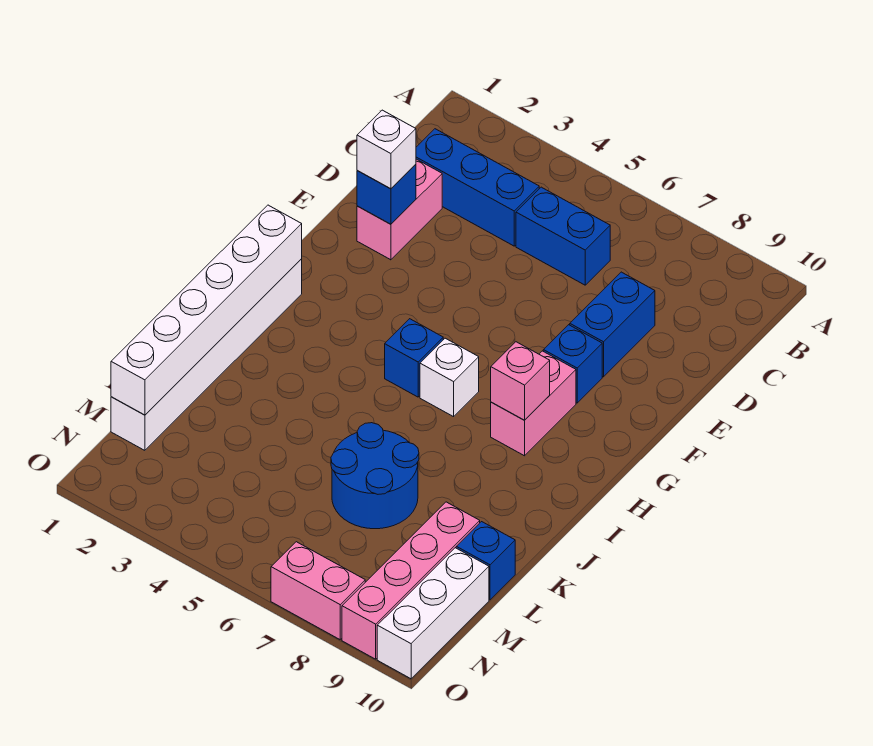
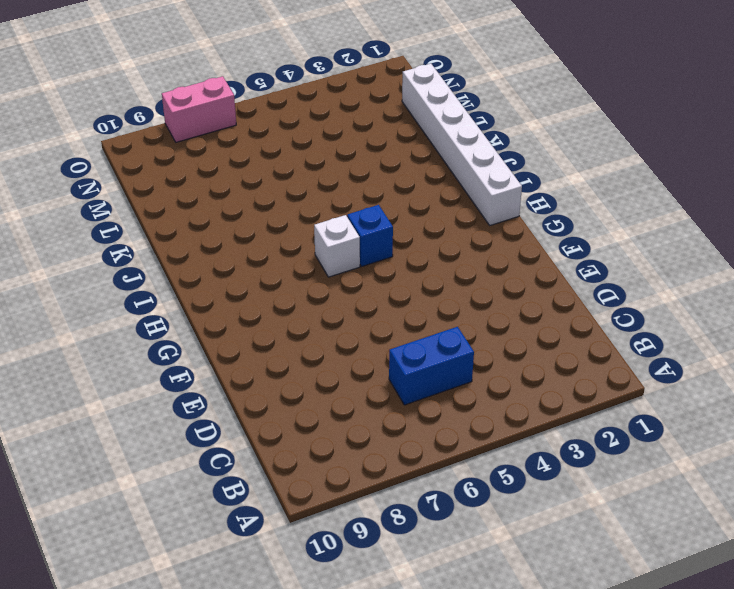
none -> blue brick C2:C4 level 1
none -> pink brick D2:E2 level 1
none -> blue brick D8:E8 level 1

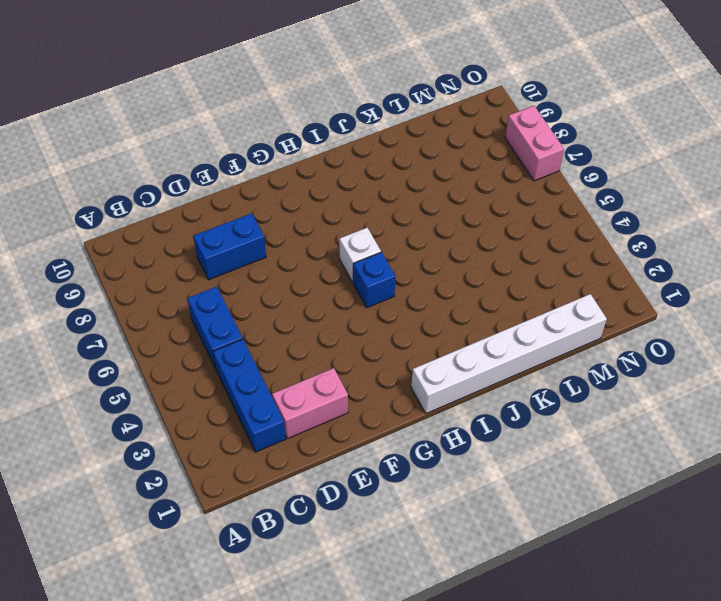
none -> blue brick F8 level 1
none -> pink brick G8:H8 level 1
none -> blue round brick K6:L7 level 1

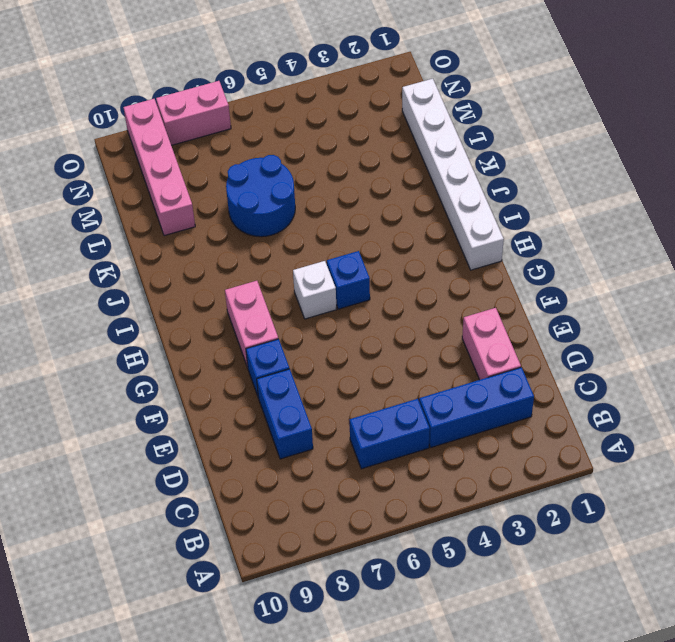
none -> blue brick L10 level 1
none -> white brick M10:O10 level 1
none -> blue brick E2 level 2

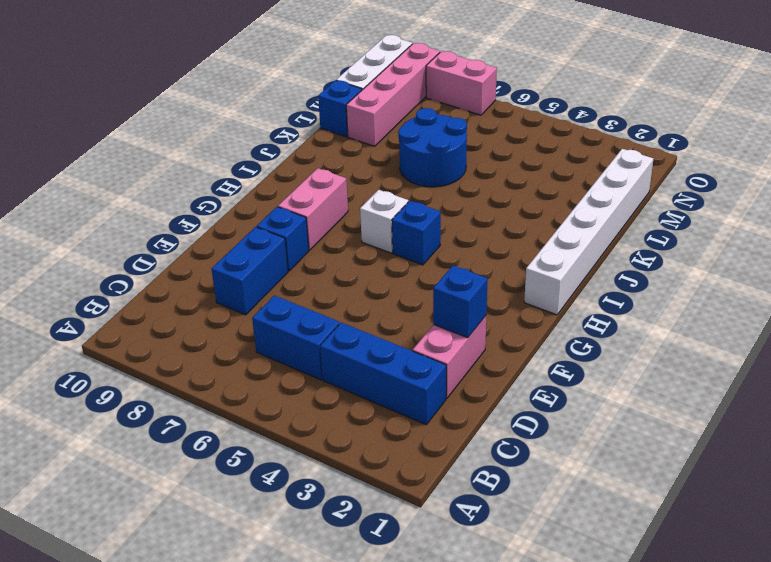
none -> white brick H1:M1 level 2
none -> pink brick H8 level 2
none -> white brick E2 level 3

